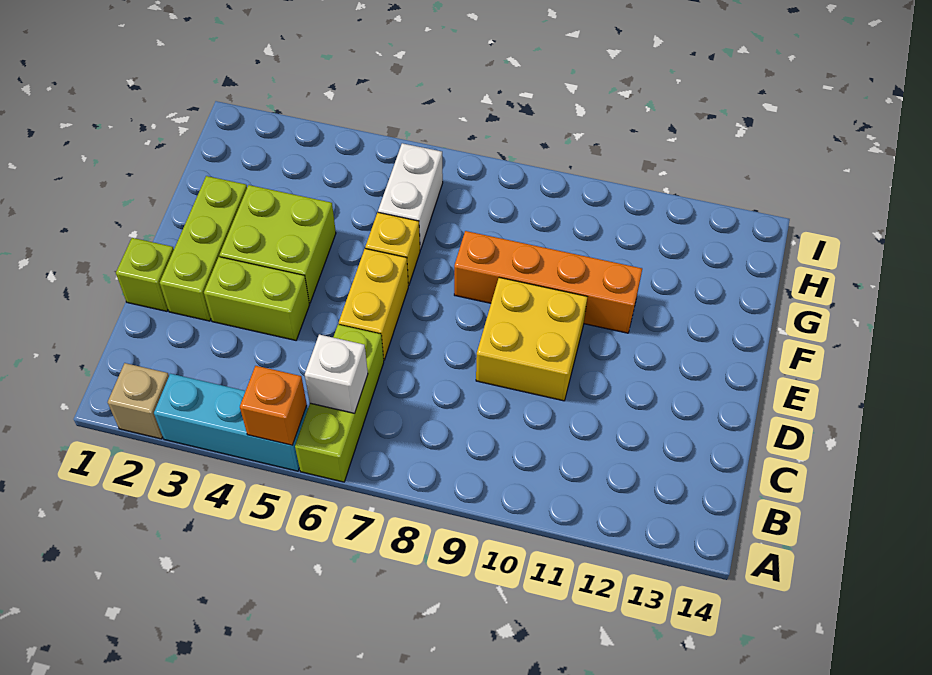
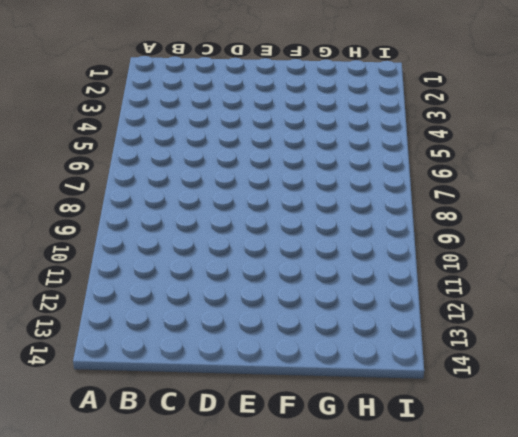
none -> tan brick A2 level 1
none -> cyan brick A3:A5 level 1
none -> lime brick A6:C6 level 1

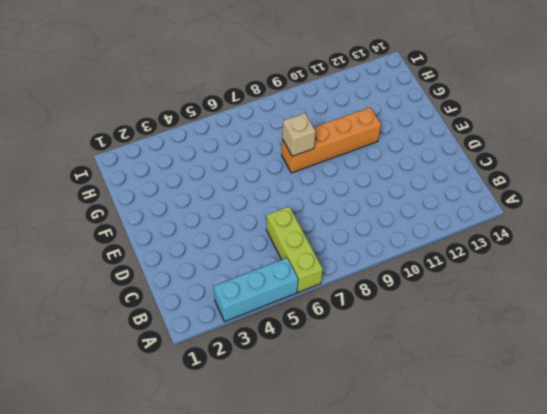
tan brick F8 level 2 -> tan brick A2 level 1
none -> lime brick D1 level 1
none -> lime brick D2:F2 level 1
none -> lime brick D3:D4 level 1

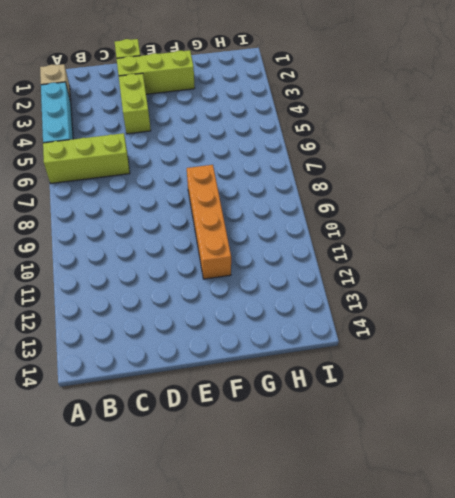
none -> yellow brick D6:E6 level 1
none -> yellow brick D9:E10 level 1
none -> lime brick E3:F4 level 1

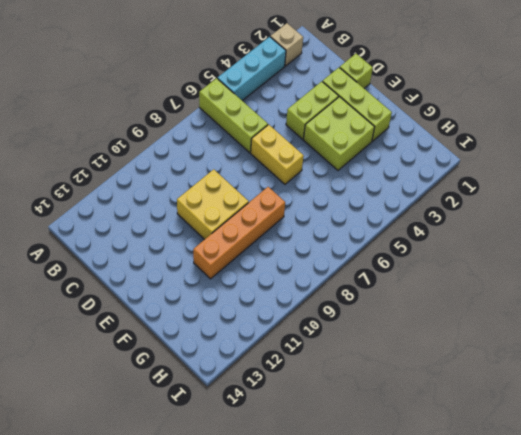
none -> yellow brick F6 level 1
none -> white brick G6:H6 level 1
none -> orange brick A5 level 2

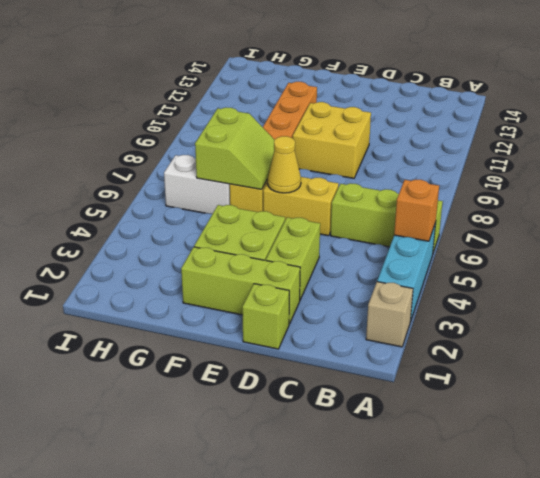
yellow cone E6 level 2 -> none
lime slope F6:G7 level 2 top G -> none
none -> white brick B6 level 2

